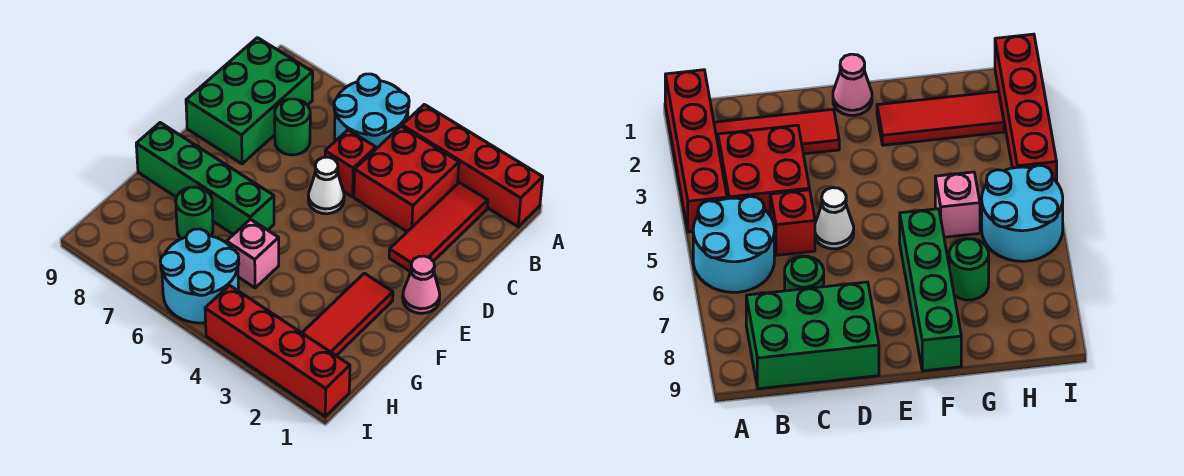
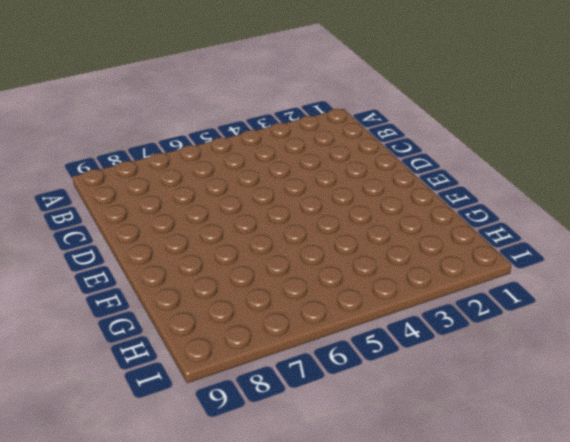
none -> red brick A1:A4 level 1
none -> cyan round brick A5:B6 level 1
none -> red tile B2:D2 level 1

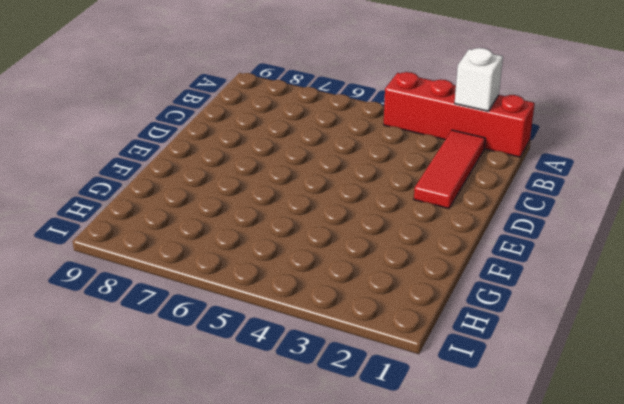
white brick A2 level 2 -> none
none -> cyan round brick A5:B6 level 1
none -> red brick B3:C4 level 1
none -> green brick B8:D9 level 1

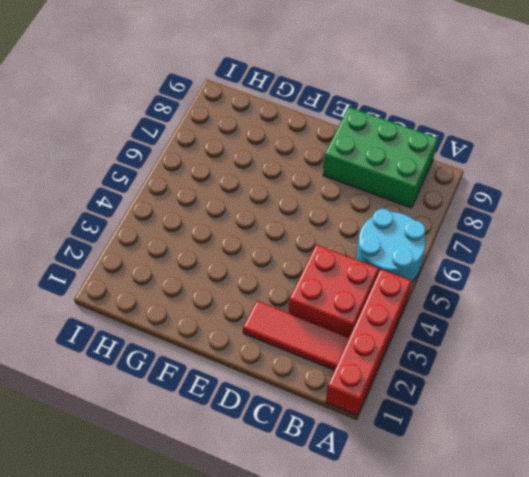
none -> red brick C5 level 1
none -> green round brick C7 level 1
none -> white cone D5 level 1

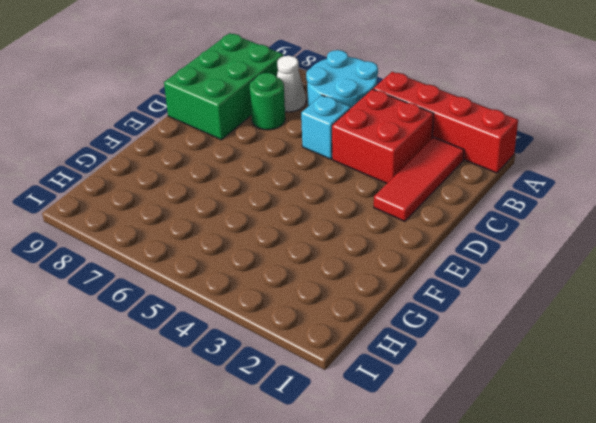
white cone B7 level 1 -> white cone D5 level 1
cyan brick C5 level 1 -> red brick C5 level 1
none -> pink cone E1 level 1
none -> red tile F2:H2 level 1
none -> green brick F6:F9 level 1

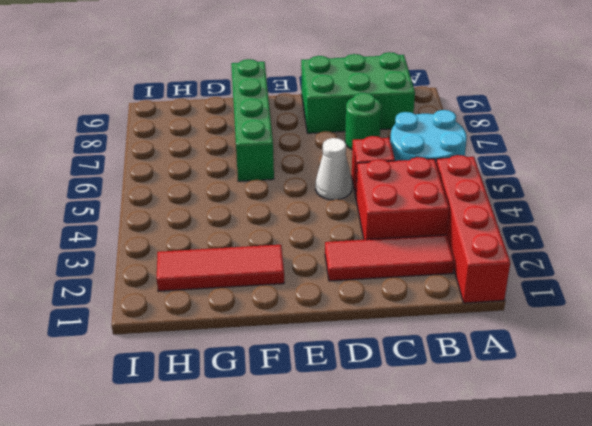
none -> pink cone E1 level 1
none -> pink brick G5 level 1
none -> green round brick G7 level 1

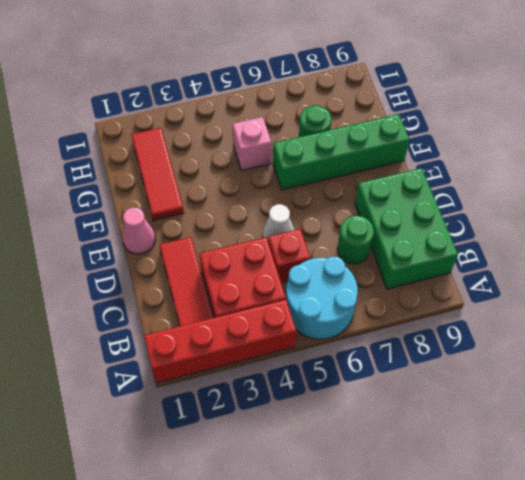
none -> cyan round brick H5:I6 level 1
none -> red brick I1:I4 level 1

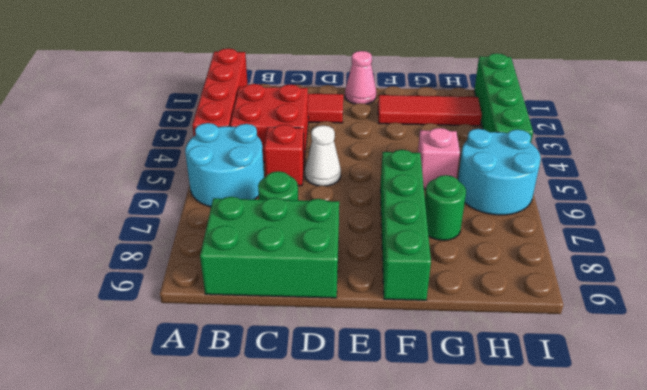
green brick I1:I4 level 1 -> red brick I1:I4 level 1

